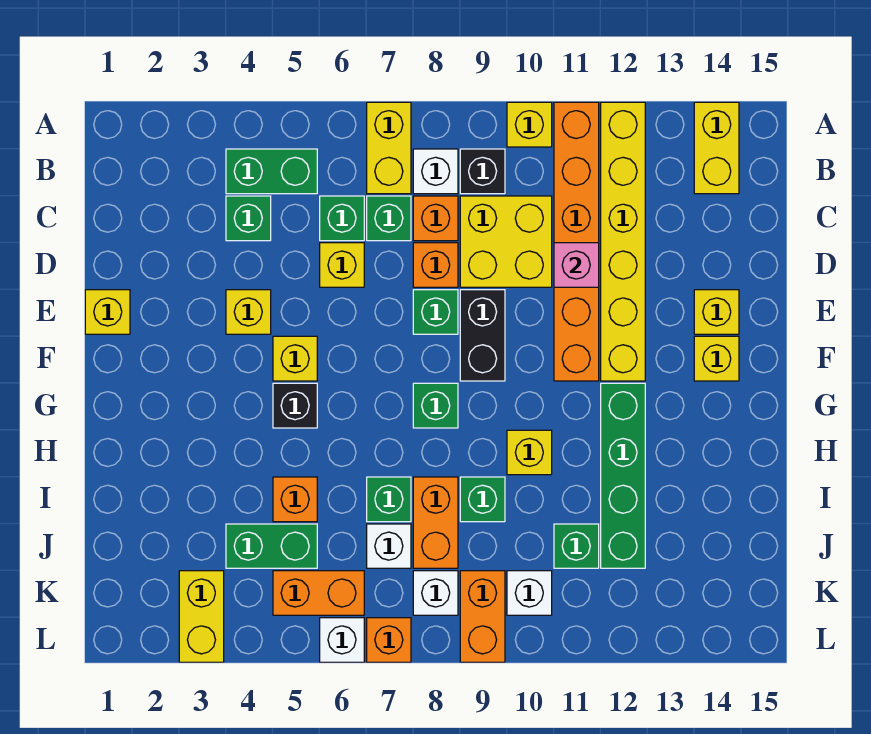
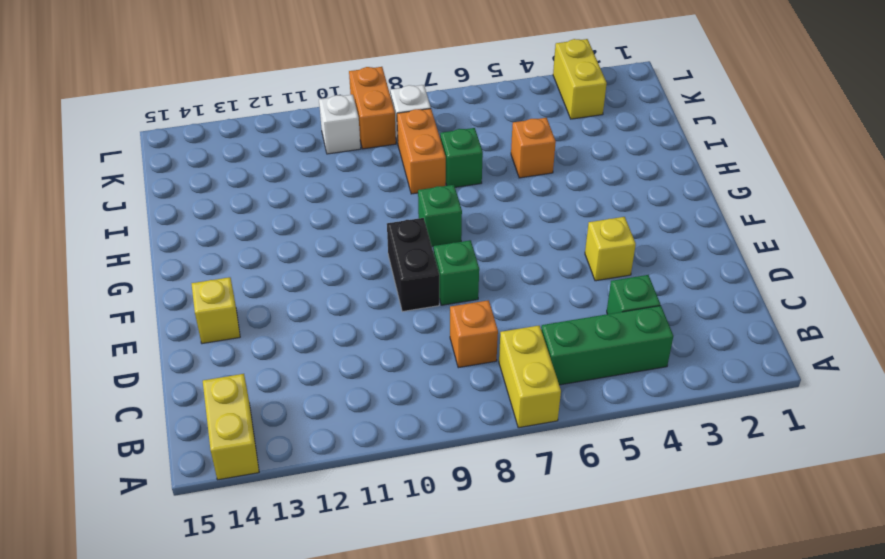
green brick B4:B6 level 1 -> green brick B4:B5 level 1
none -> yellow brick A10 level 1
none -> orange brick A11:F11 level 1
none -> yellow brick A12:F12 level 1
none -> white brick B8 level 1

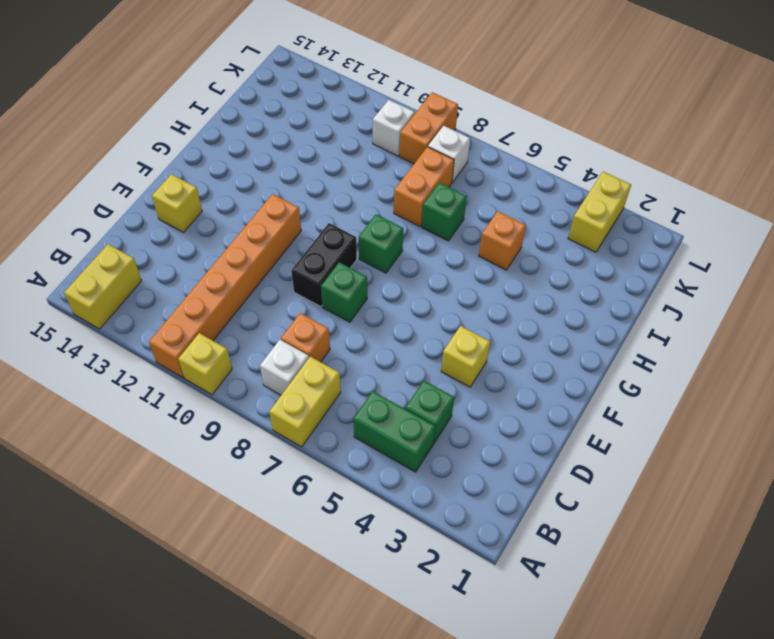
none -> yellow brick A12:F12 level 1
none -> black brick B9 level 1
none -> green brick C6 level 1
none -> green brick C7 level 1

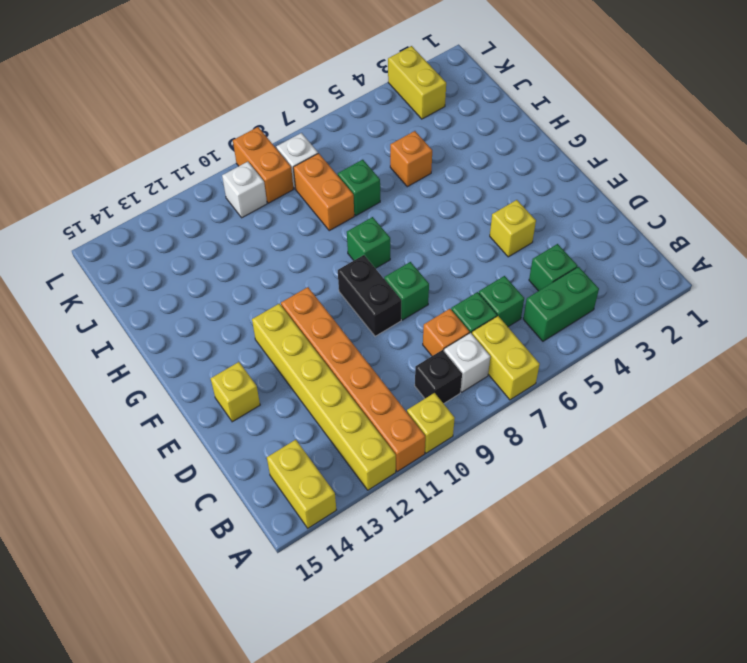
none -> yellow brick C9:D10 level 1
none -> yellow brick D6 level 1
none -> orange brick D8 level 1
none -> yellow brick E1 level 1

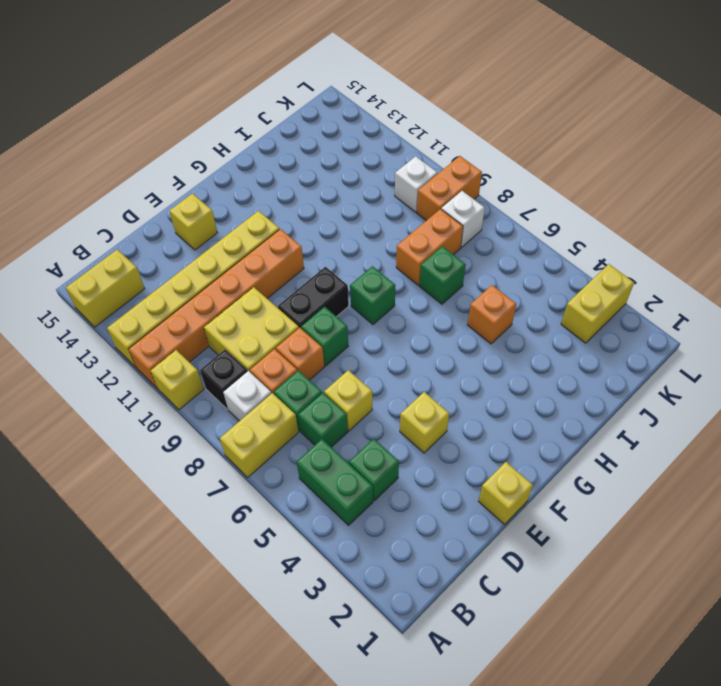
none -> yellow brick F5 level 1
none -> yellow brick F14 level 1
none -> black brick G5 level 1
none -> green brick G12:J12 level 1

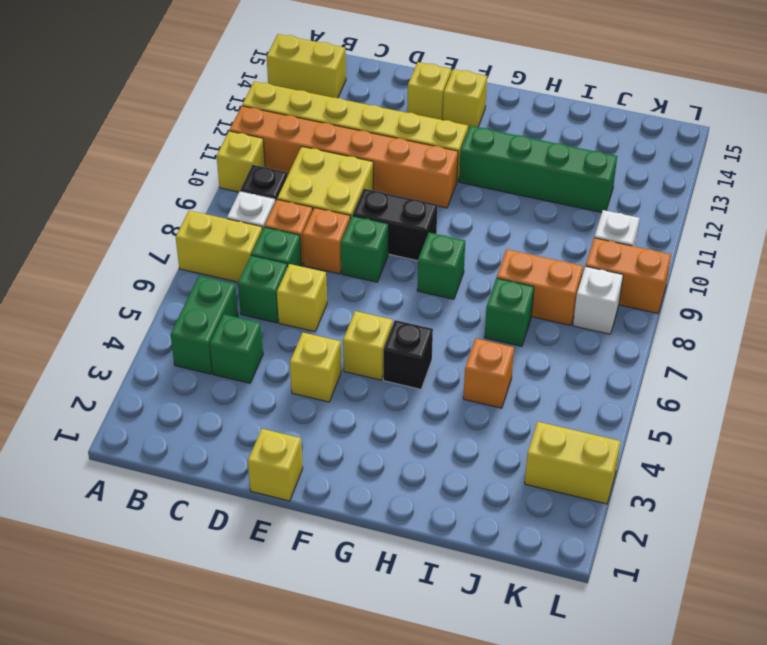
none -> yellow brick H10 level 1
none -> green brick I9 level 1
none -> green brick J4:J5 level 1
none -> white brick J7 level 1

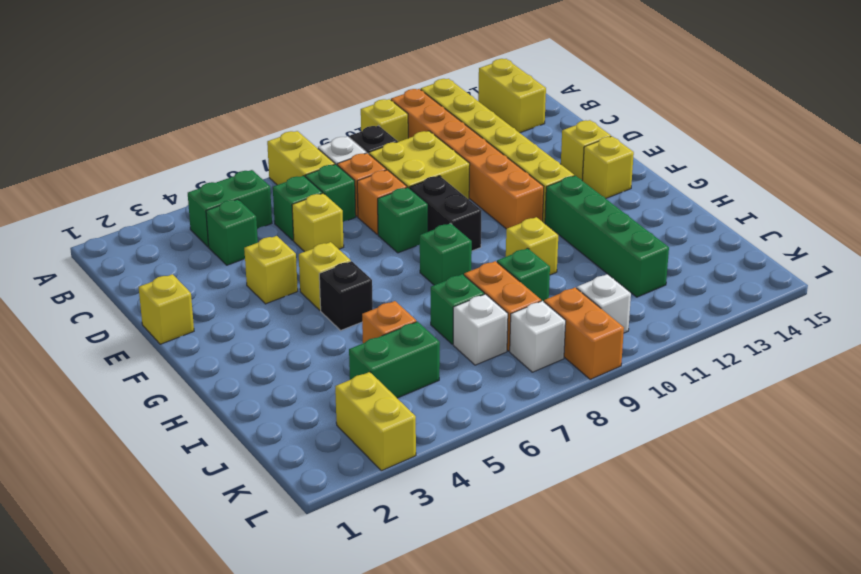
none -> green brick J11 level 1
none -> orange brick K5:K6 level 1
none -> white brick L6 level 1
none -> orange brick L7 level 1

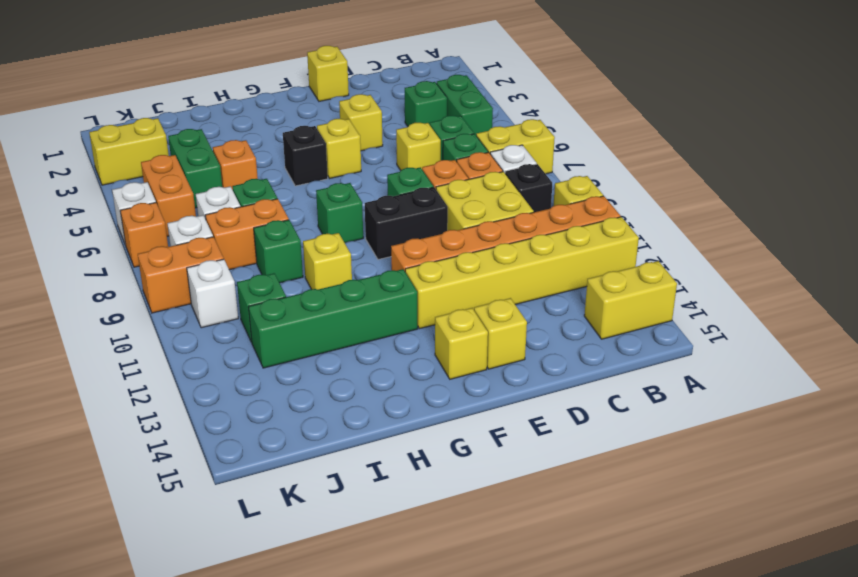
none -> pink brick D11 level 2

